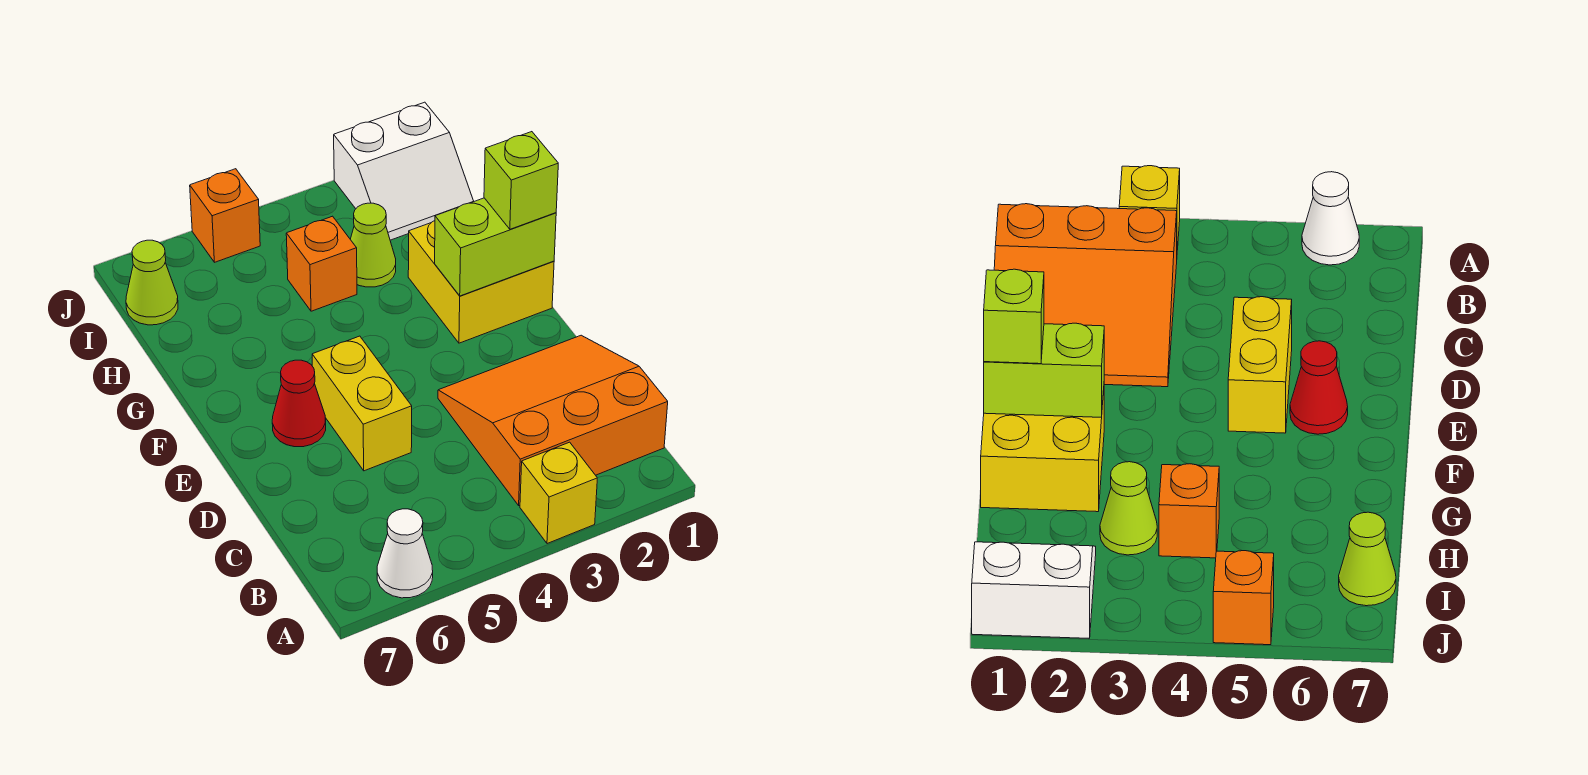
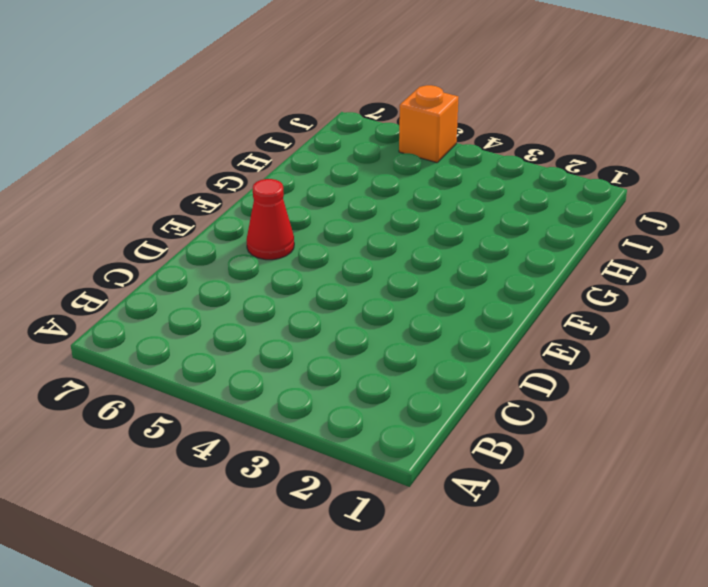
none -> yellow brick A3 level 1
none -> white cone A6 level 1
none -> orange slope B1:D3 level 1 top B

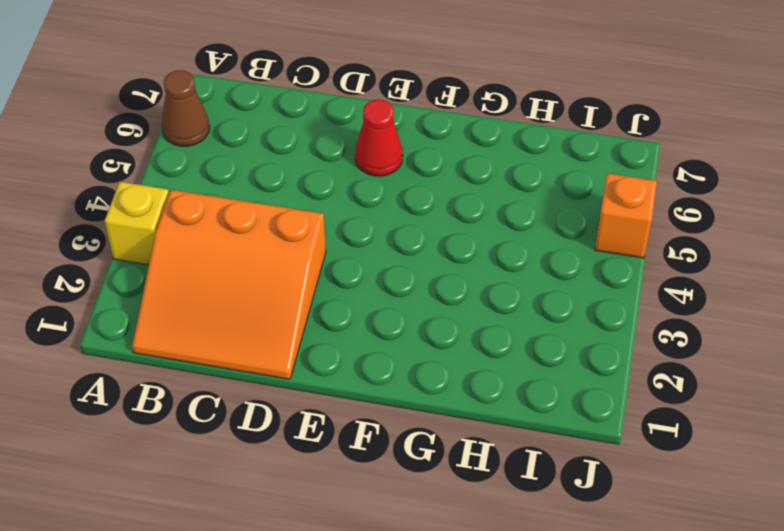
brown cone A6 level 1 -> white cone A6 level 1
orange slope B1:D3 level 1 top 3 -> orange slope B1:D3 level 1 top B
none -> yellow brick D5:E5 level 1
none -> yellow brick F1:G2 level 1
none -> lime cone H3 level 1

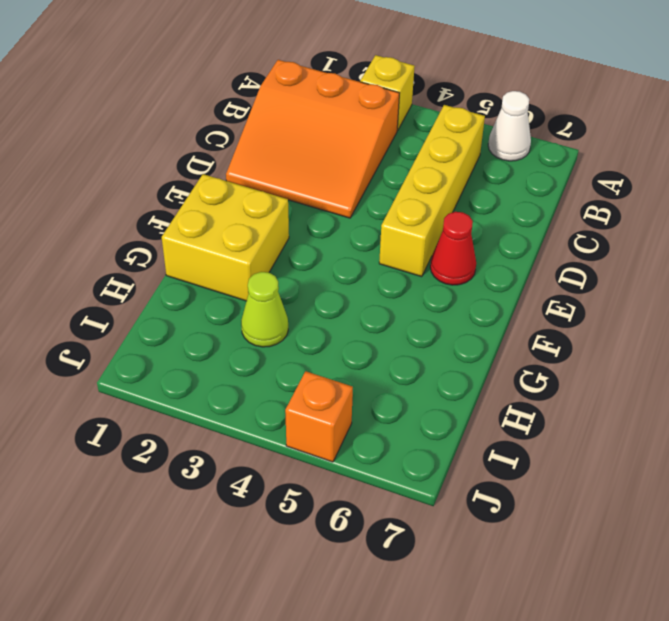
yellow brick B5:E5 level 1 -> yellow brick D5:E5 level 1
none -> orange brick H4 level 1
none -> white slope I1:J2 level 1 top J
none -> lime cone I7 level 1

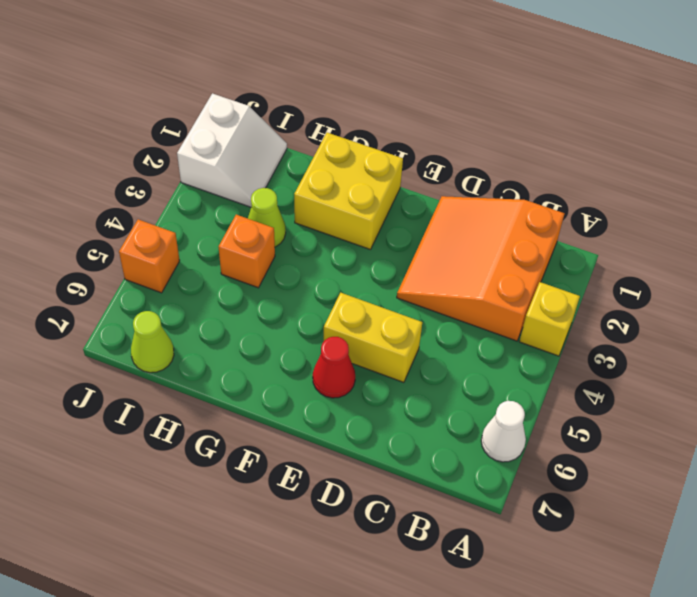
none -> lime brick F1:F2 level 2
none -> lime brick F1 level 3

